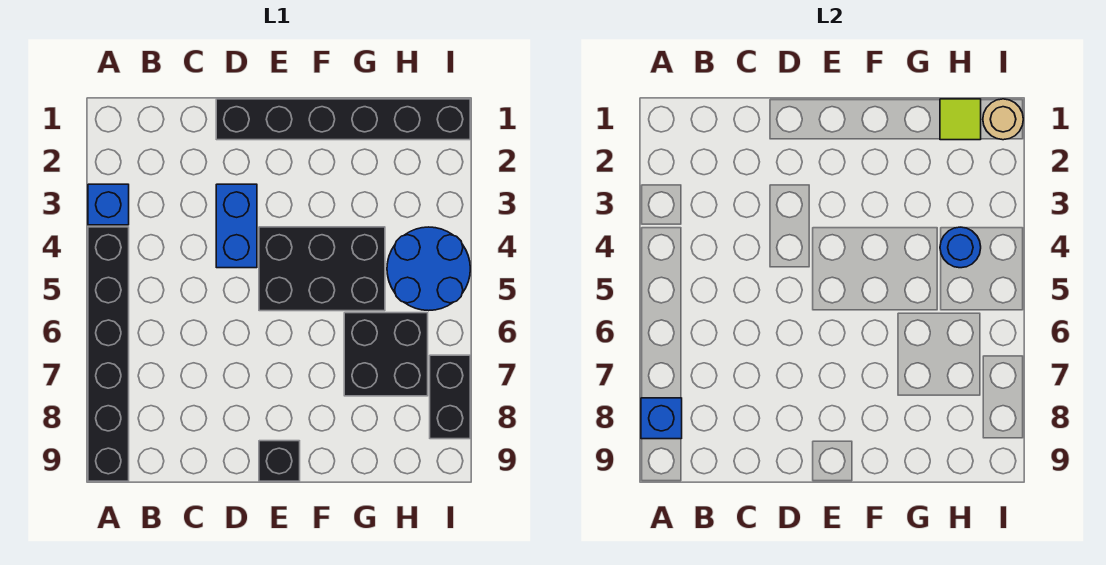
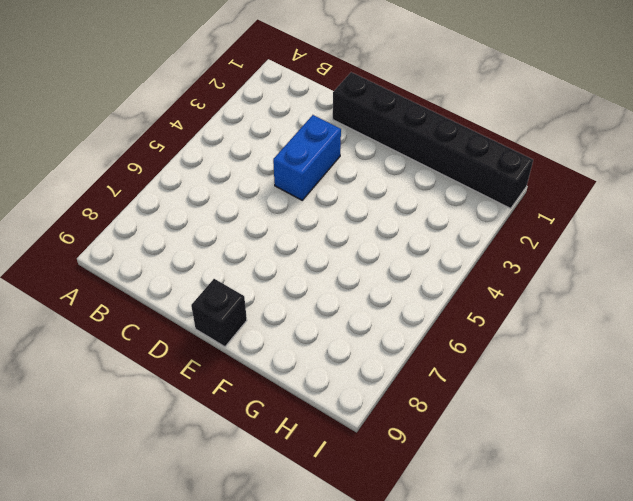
none -> blue brick A3 level 1
none -> black brick A4:A9 level 1
none -> black brick E4:G5 level 1

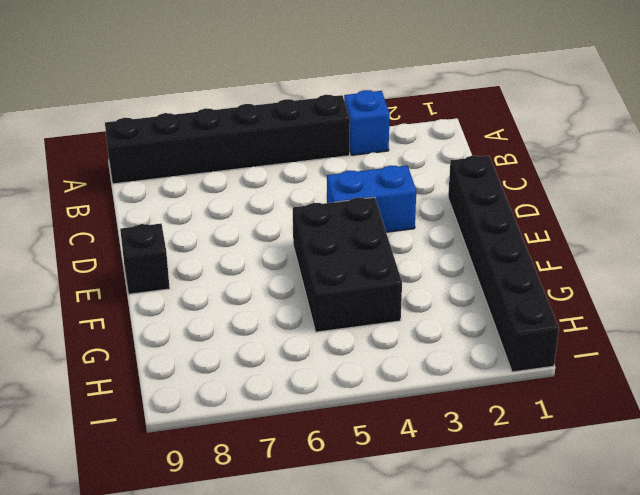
none -> black brick G6:H7 level 1
none -> blue round brick H4:I5 level 1
none -> black brick I7:I8 level 1

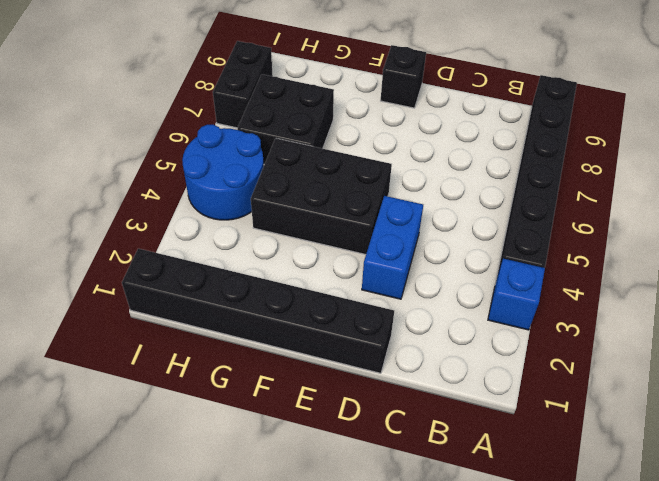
none -> blue brick A8 level 2
none -> lime tile H1 level 2
none -> blue round brick H4 level 2

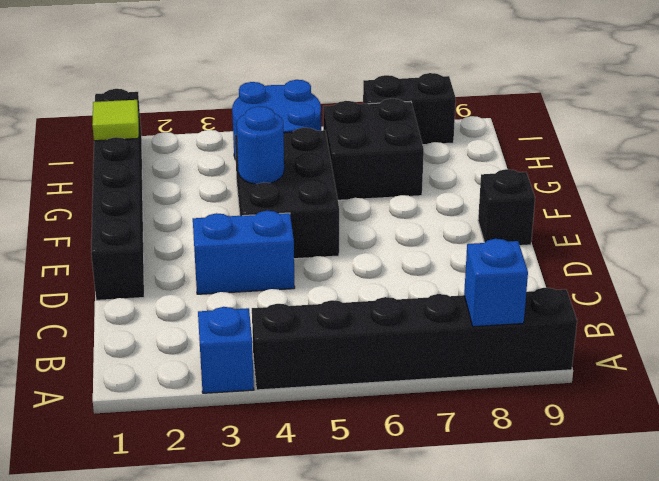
blue round brick F4 level 2 -> blue round brick H4 level 2
none -> tan round brick I1 level 2

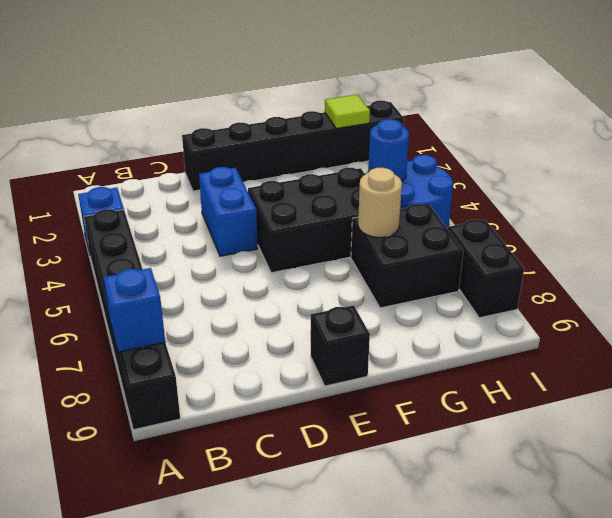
tan round brick G6 level 2 -> tan round brick I1 level 2

